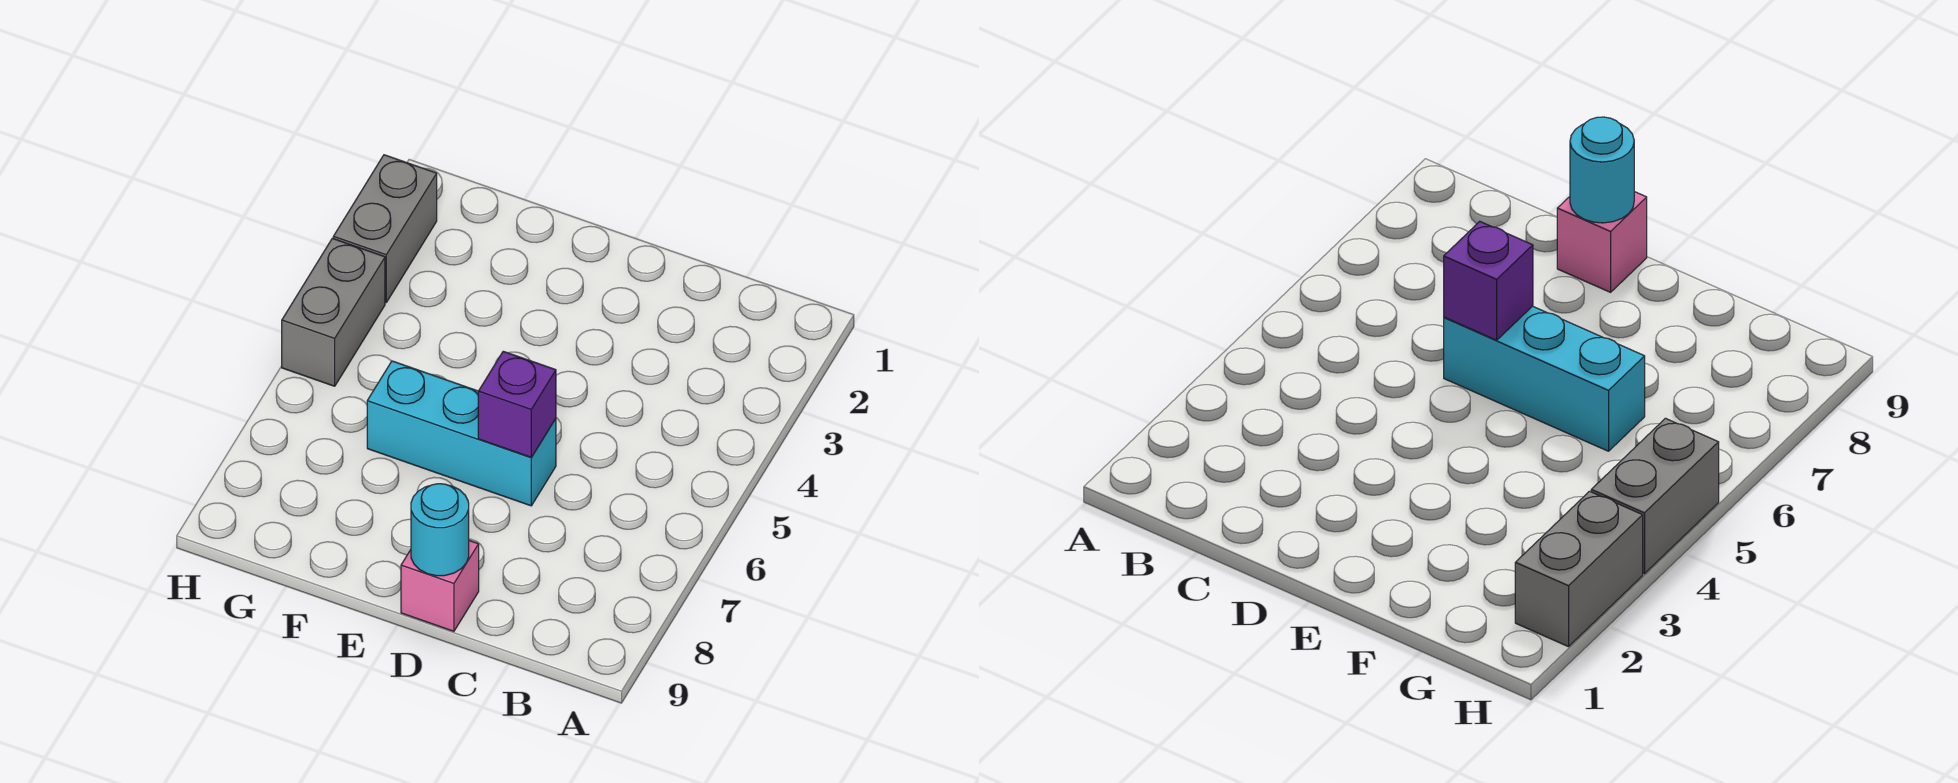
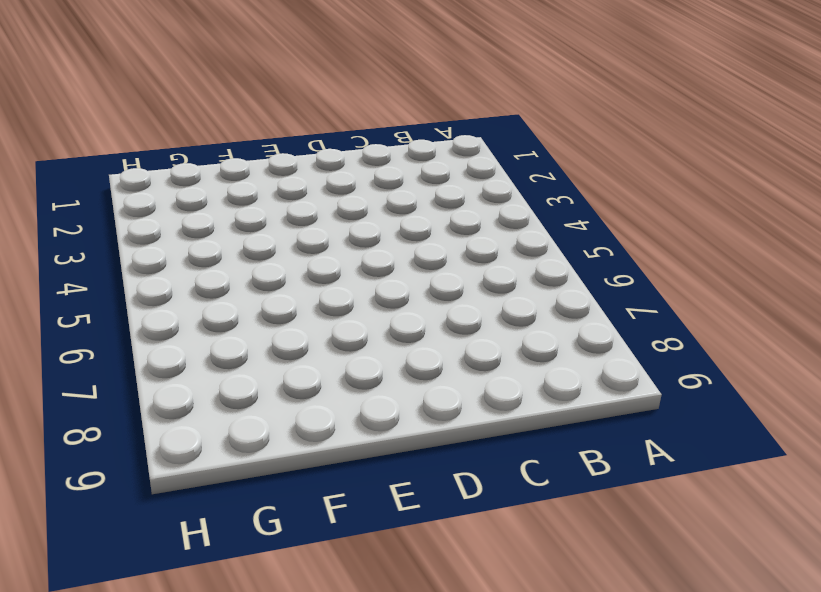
none -> cyan brick D6:F6 level 1
none -> pink brick D9 level 1

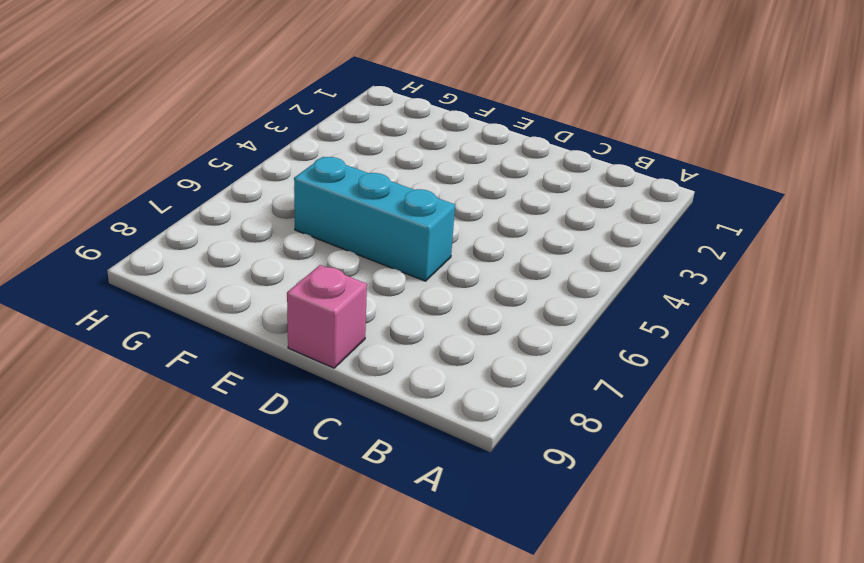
none -> grey brick H2:H3 level 1
none -> grey brick H4:H5 level 1

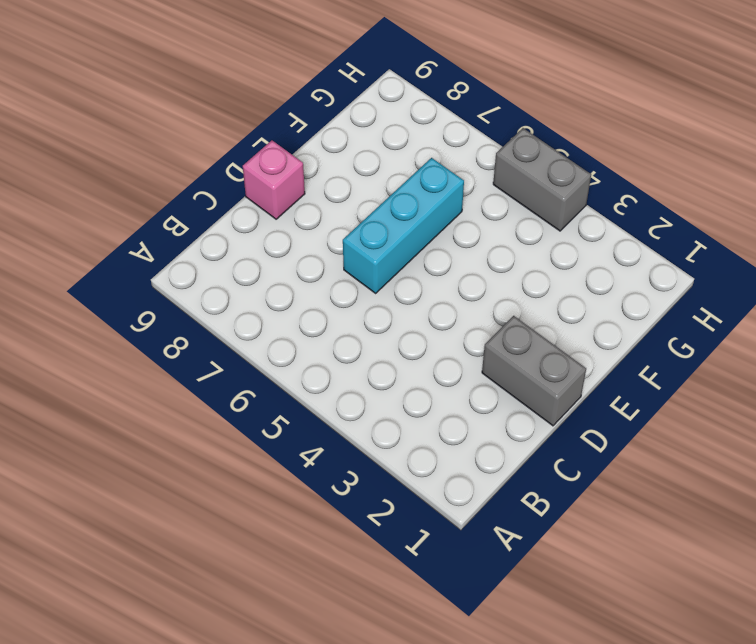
grey brick D1:D2 level 1 -> grey brick H2:H3 level 1
none -> purple brick D6 level 2
none -> cyan round brick D9 level 2

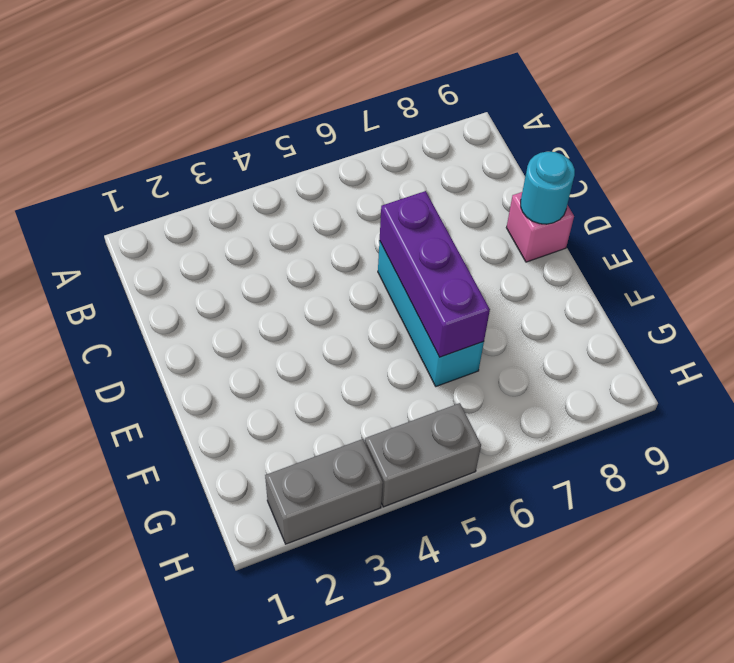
purple brick D6:F6 level 2 -> purple brick D6 level 2

